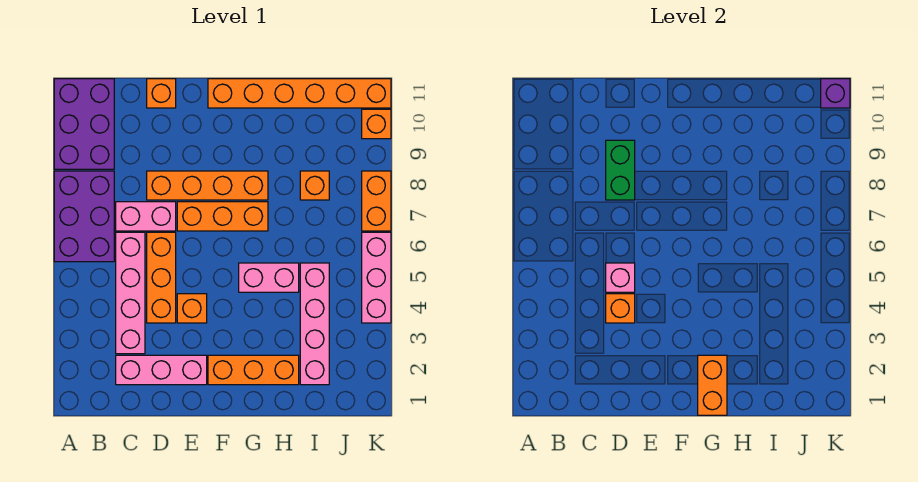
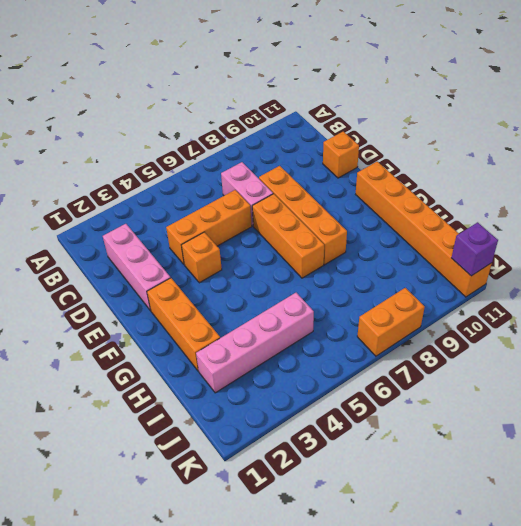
none -> purple brick A6:B8 level 1
none -> purple brick A9:B11 level 1
none -> pink brick C3:C6 level 1

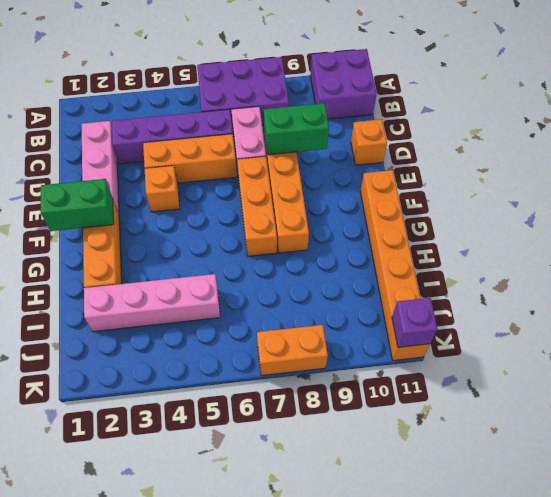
purple brick A10:B11 level 1 -> purple brick A9:B11 level 1
purple brick C3:C6 level 1 -> pink brick C3:C6 level 1
green brick F1:F2 level 2 -> none
none -> pink brick G5:H5 level 1
none -> orange brick I8 level 1
none -> pink brick K4:K6 level 1

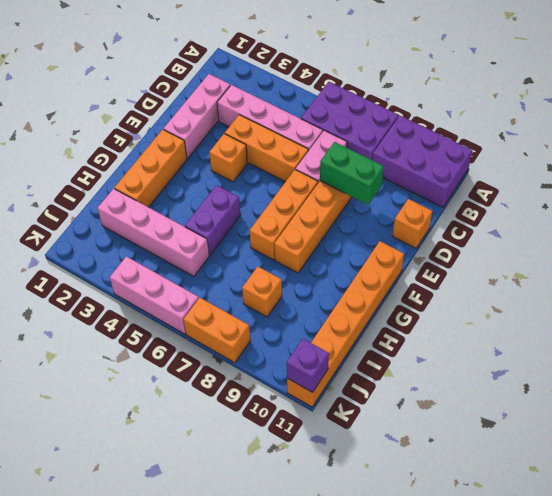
purple brick G5:H5 level 1 -> pink brick G5:H5 level 1
none -> orange brick K10 level 1
none -> orange brick D4 level 2
none -> pink brick D5 level 2

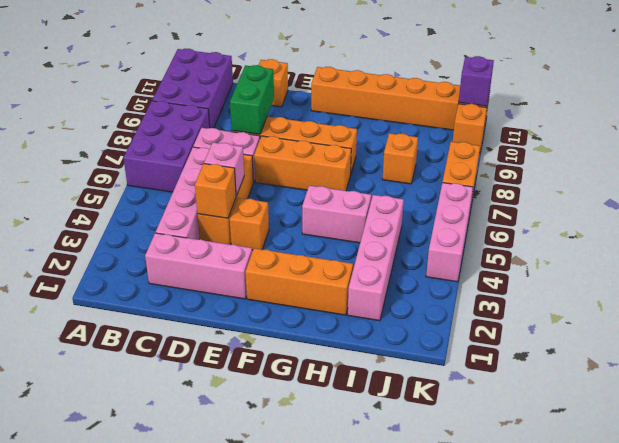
none -> orange brick G1:G2 level 2

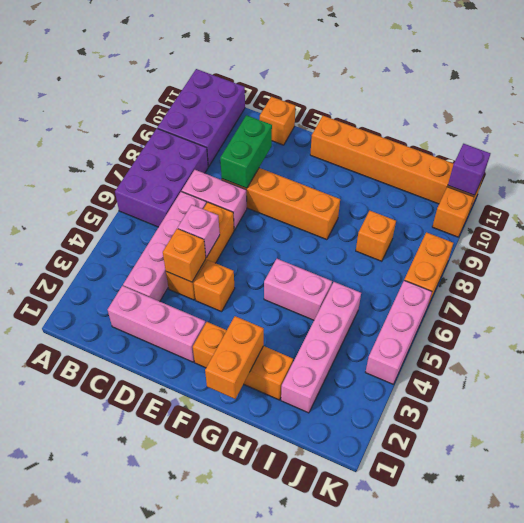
none -> orange brick E7:G7 level 1

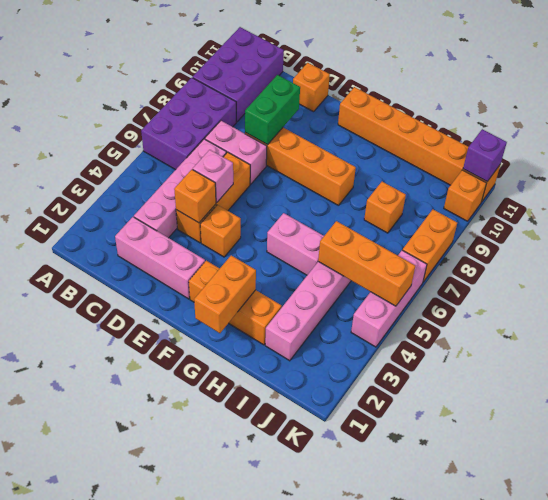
orange brick I5:K5 level 2 -> orange brick E7:G7 level 1

